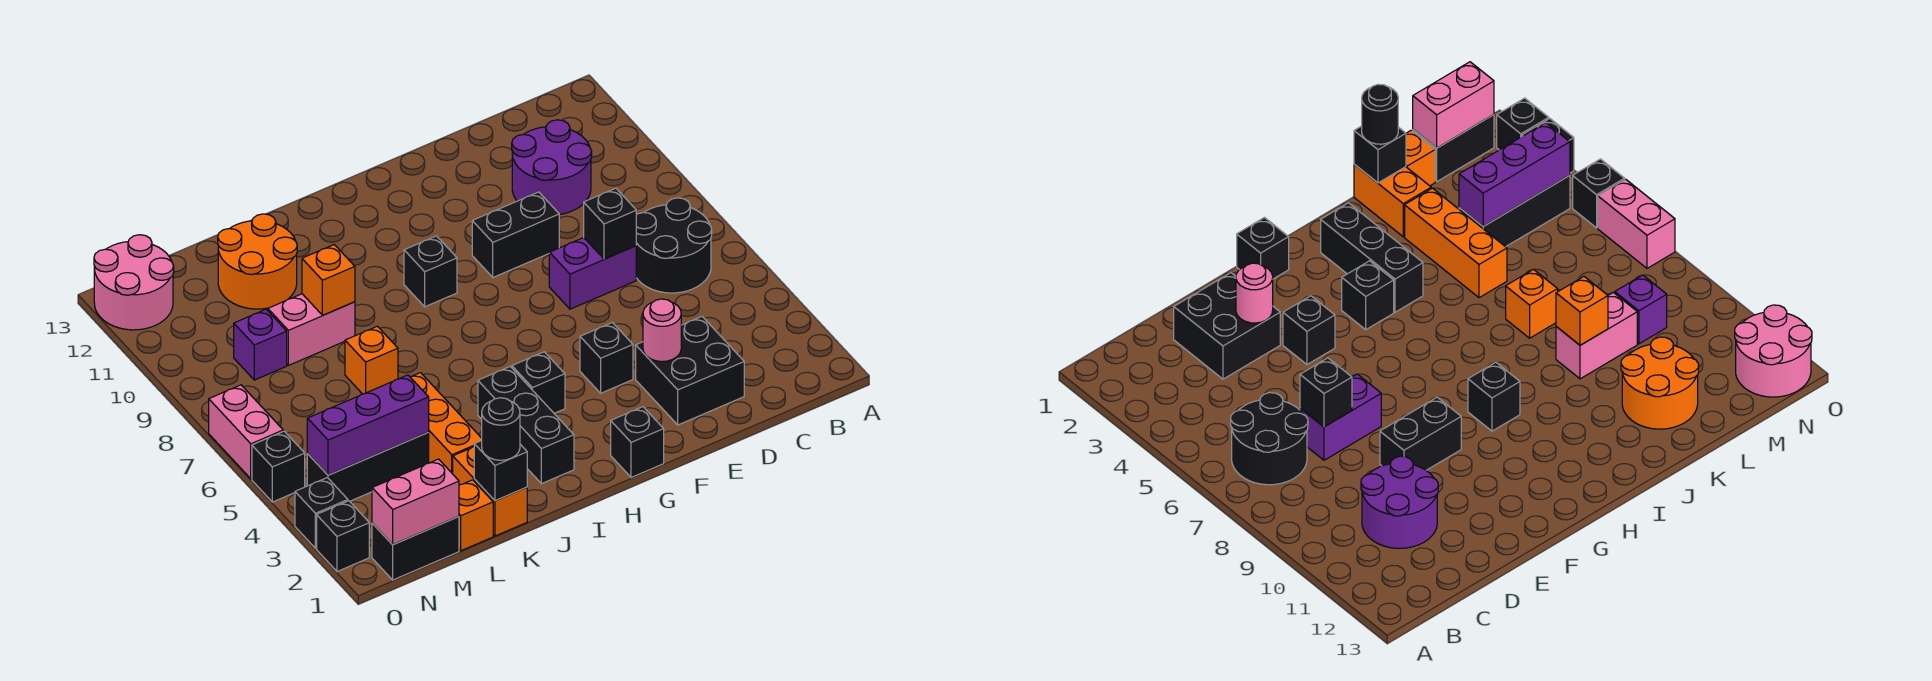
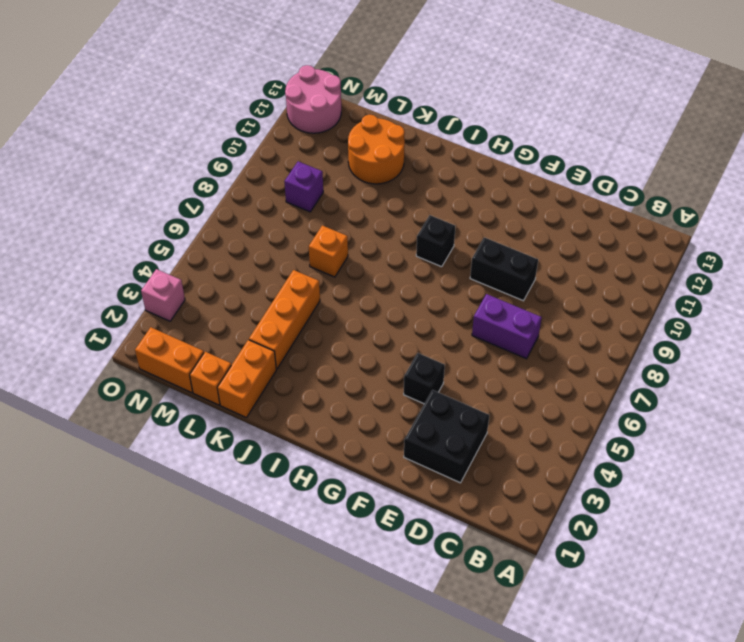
orange brick M1:N1 level 1 -> black brick M1:N1 level 1
pink brick O3 level 1 -> black brick O3 level 1
none -> black round brick B6:C7 level 1
none -> purple round brick C10:D11 level 1
none -> black brick G1 level 1
none -> black brick H4 level 1

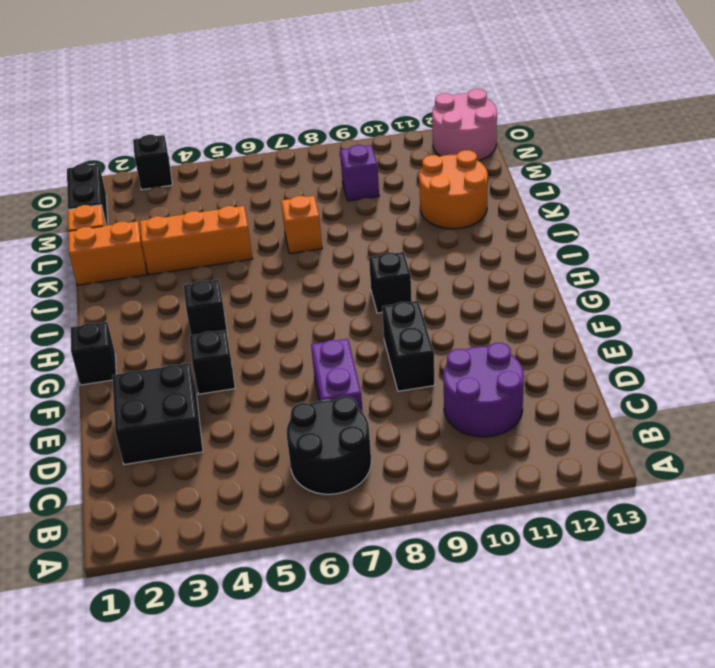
none -> black brick I2:I4 level 1
none -> pink brick K9:L9 level 1
none -> black brick L4:N4 level 1
none -> black brick O2 level 1

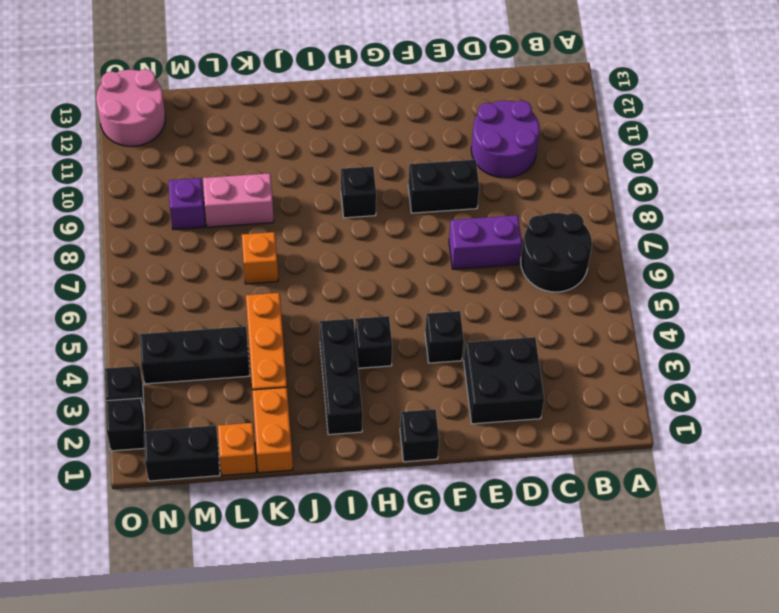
none -> orange round brick K11:L12 level 1
none -> black brick O5 level 1
none -> pink brick O6:O7 level 1
none -> black brick D7 level 2

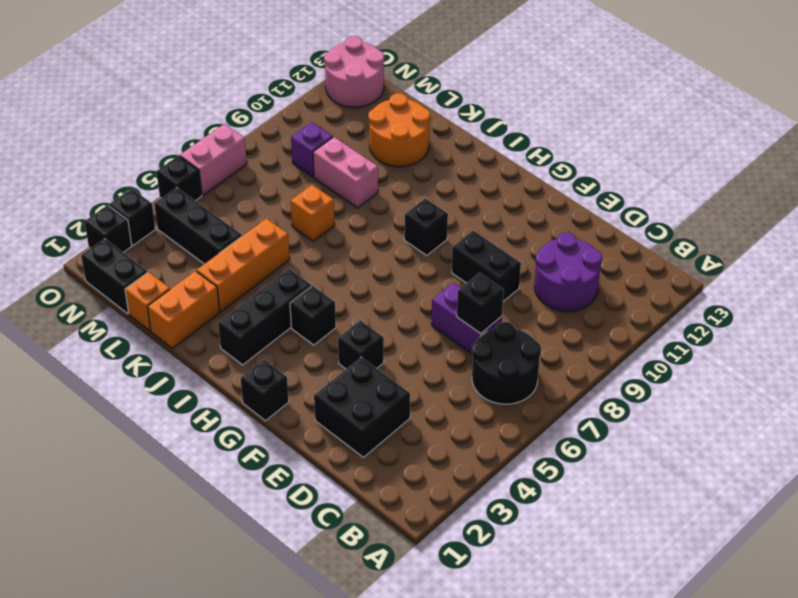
none -> pink round brick E3 level 2
none -> black brick K1 level 2
none -> orange brick K9 level 2
none -> purple brick L4:N4 level 2

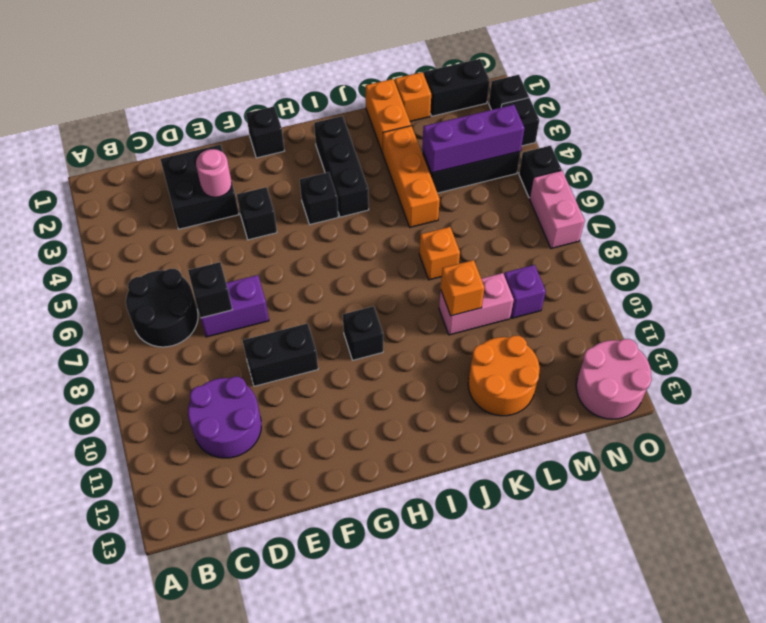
none -> black brick K1 level 2
none -> pink brick M1:N1 level 2
none -> black round brick K1 level 3

